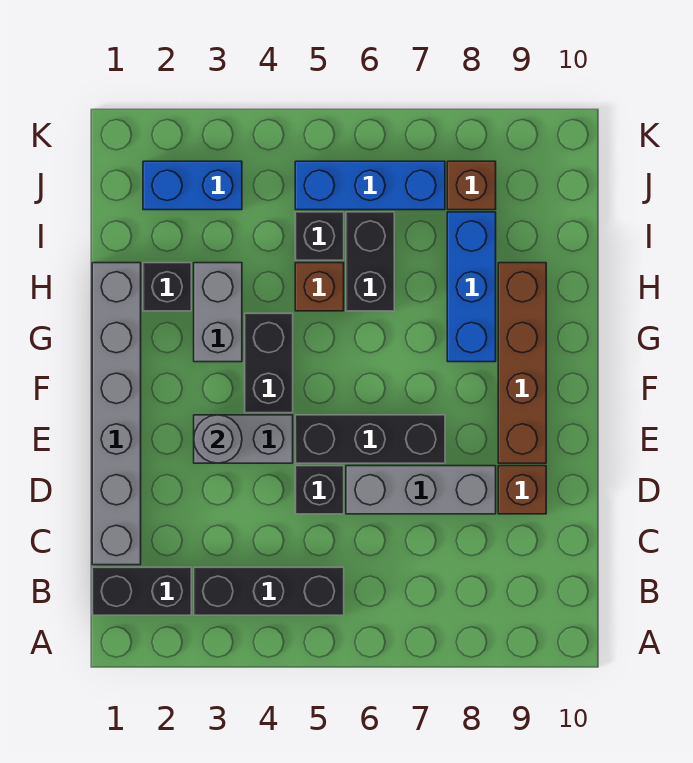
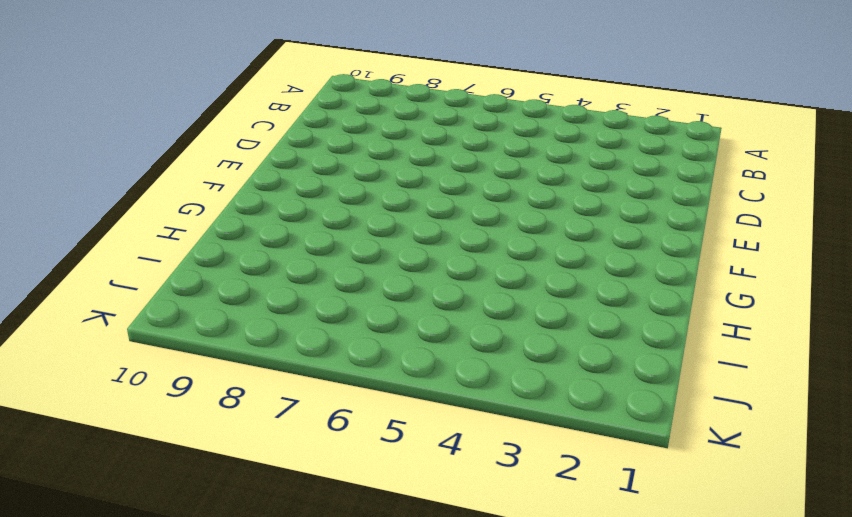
none -> black brick B1:B2 level 1
none -> black brick B3:B5 level 1
none -> grey brick C1:H1 level 1

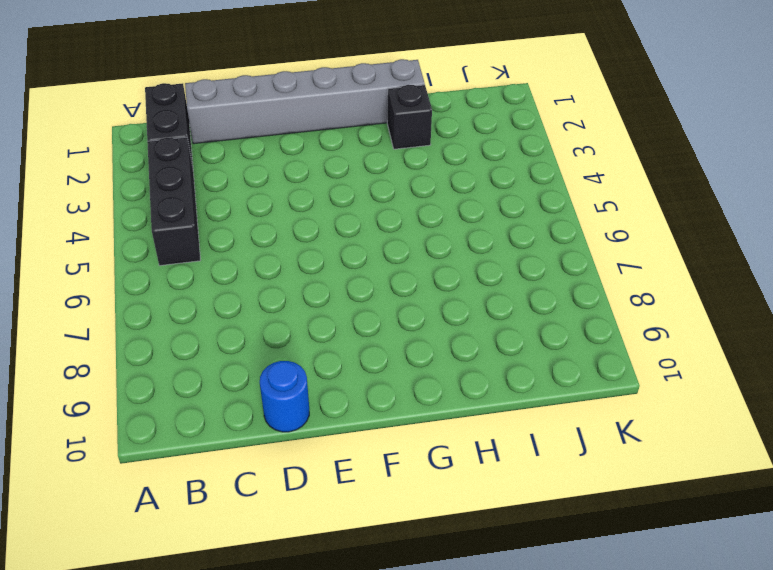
blue round brick D10 level 1 -> none
none -> black brick D5 level 1
none -> grey brick D6:D8 level 1
none -> brown brick D9 level 1

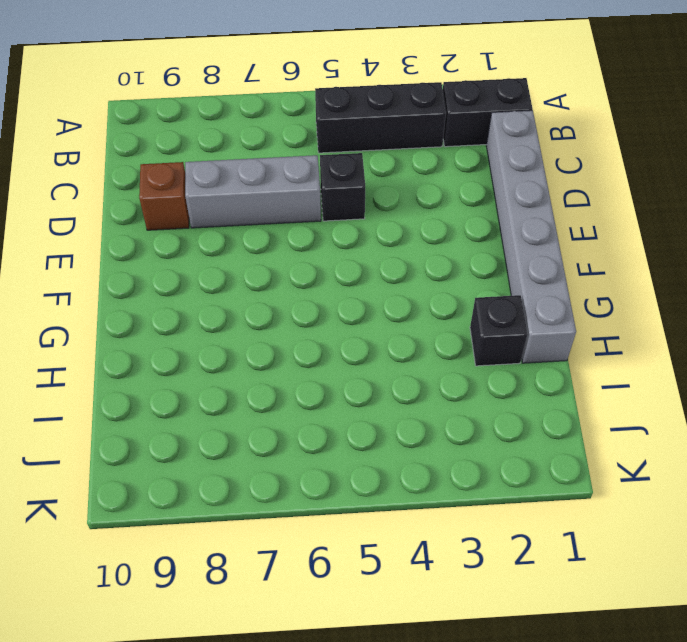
none -> grey brick E3:E4 level 1
none -> black brick E5:E7 level 1
none -> brown brick E9:H9 level 1

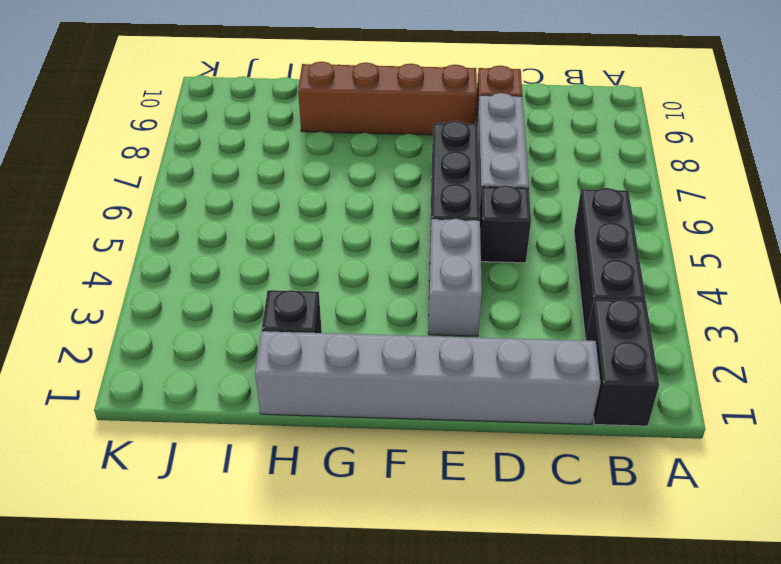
none -> black brick F4:G4 level 1
none -> grey brick G3:H3 level 1
none -> blue brick G8:I8 level 1

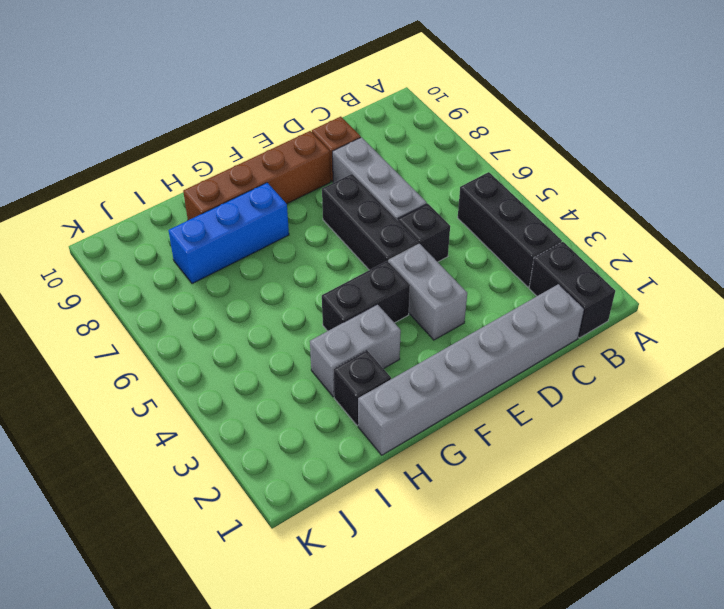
none -> brown brick H5 level 1
none -> black brick H6:I6 level 1
none -> black brick I5 level 1

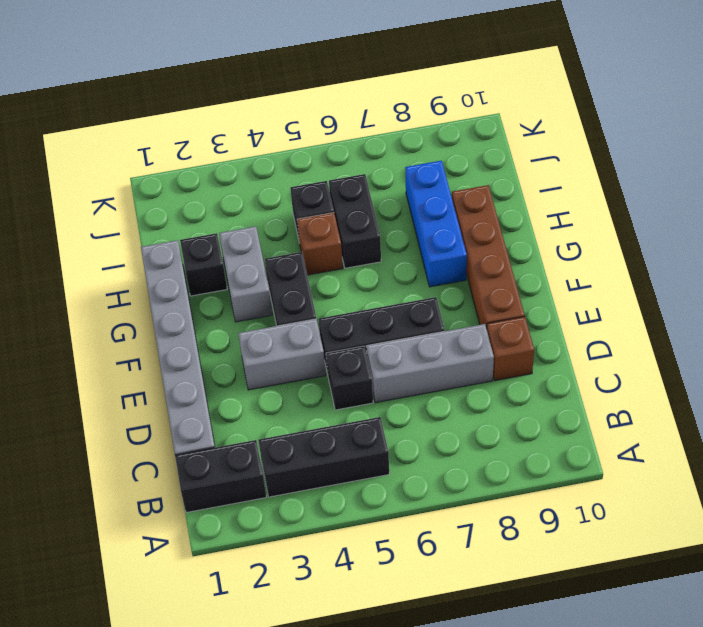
none -> blue brick J2:J3 level 1
none -> blue brick J5:J7 level 1
none -> brown brick J8 level 1

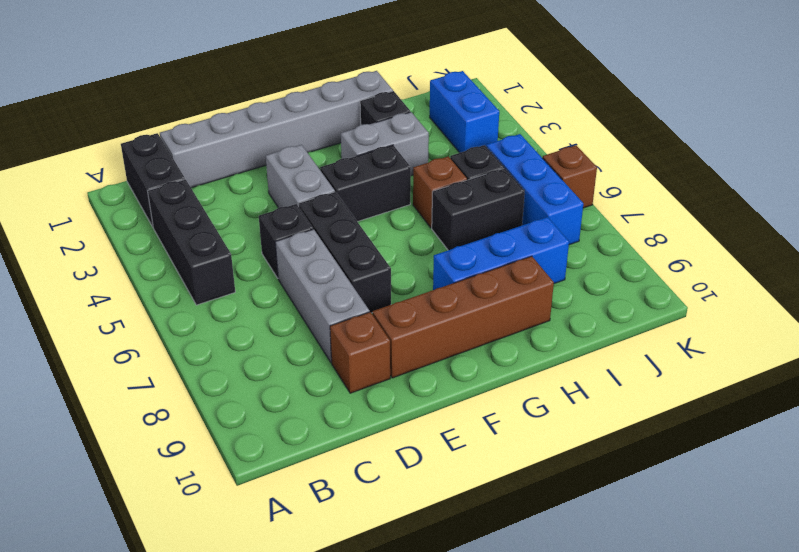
brown brick K6 level 1 -> brown brick J8 level 1
none -> grey round brick E3 level 2

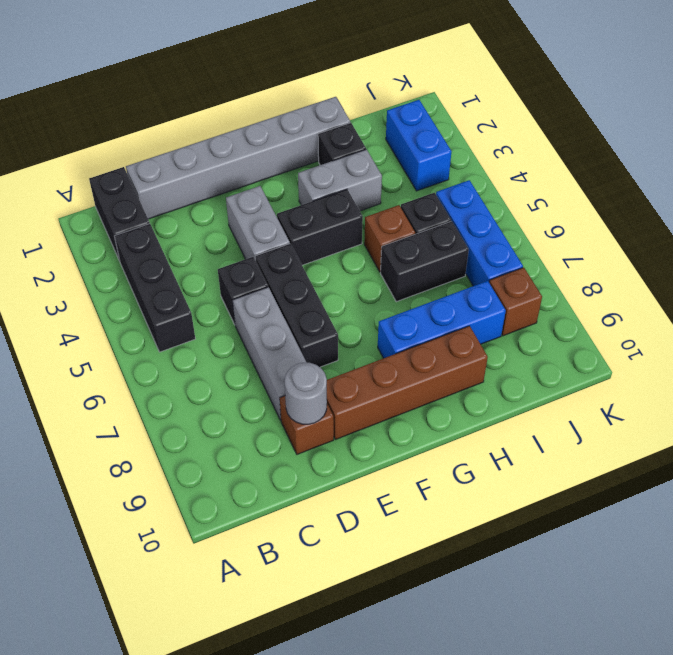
grey round brick D9 level 2 -> grey round brick E3 level 2

